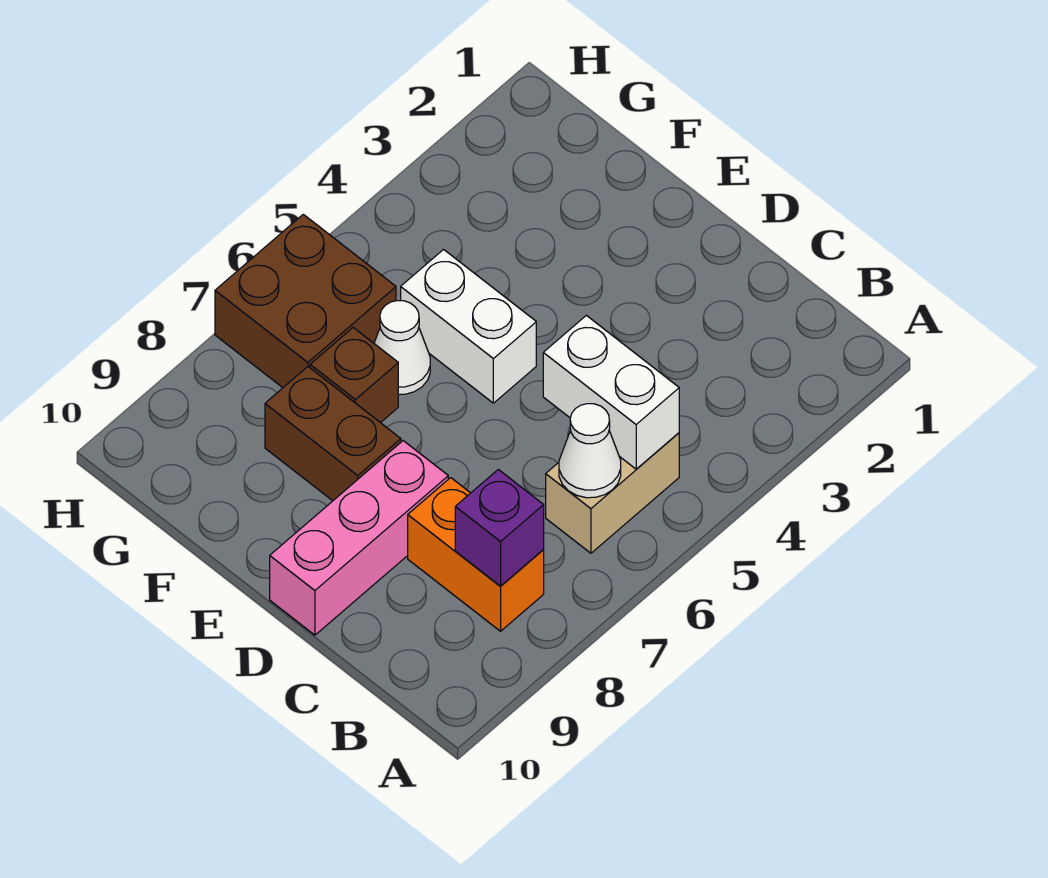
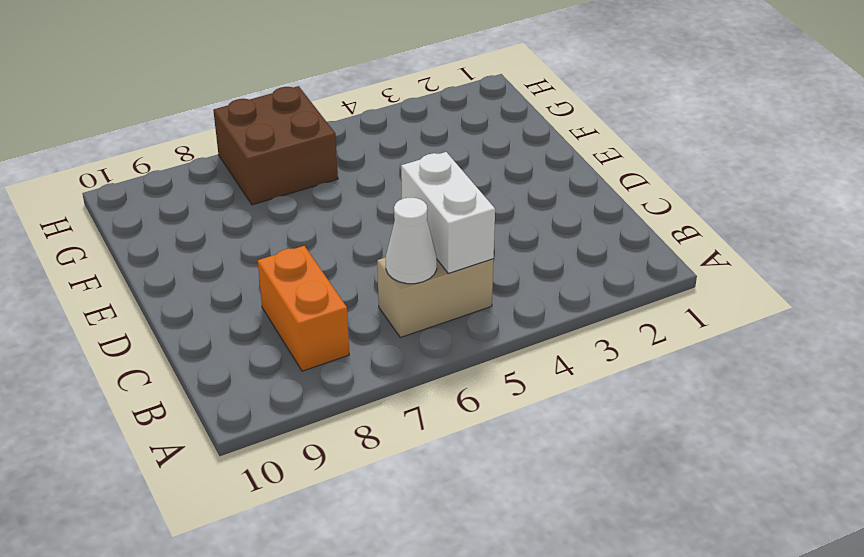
none -> pink brick D8:D10 level 1
none -> white brick E5:F5 level 1

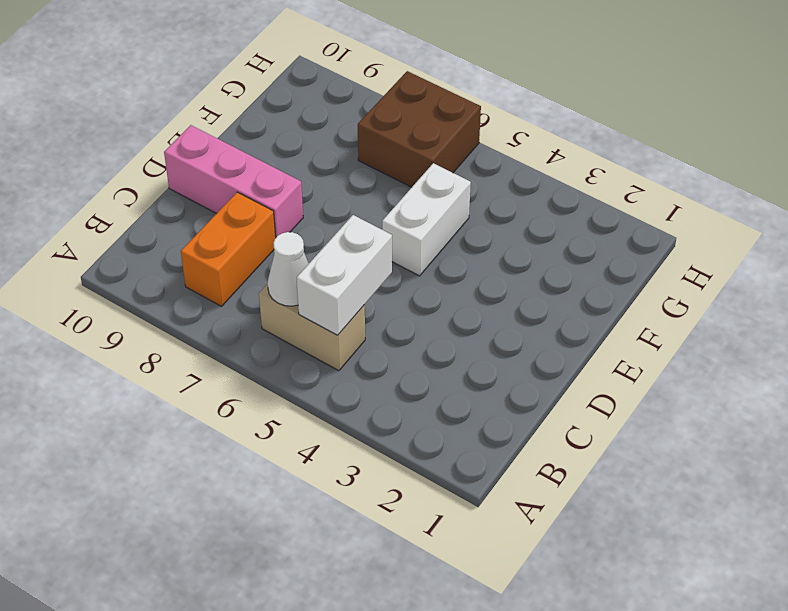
none -> brown brick E8:F8 level 1
none -> white cone F6 level 1

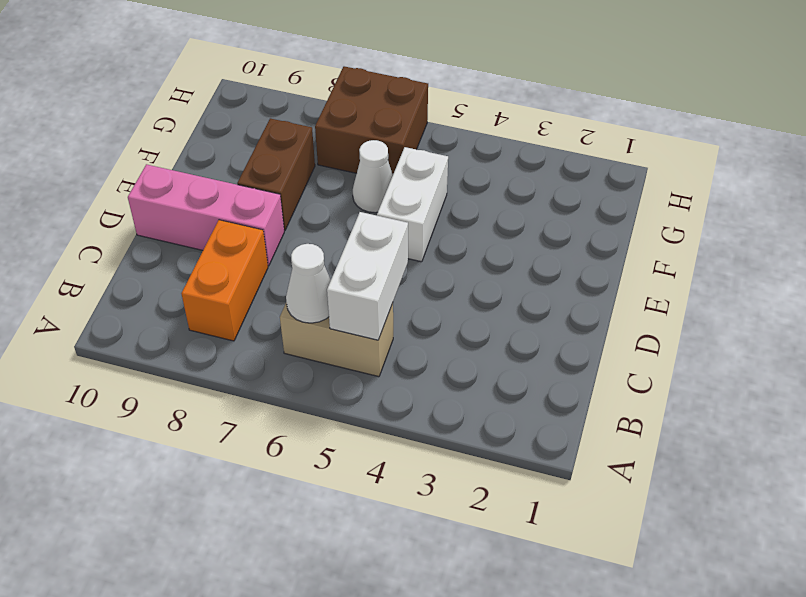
none -> brown brick F7 level 1
none -> purple brick B8 level 2

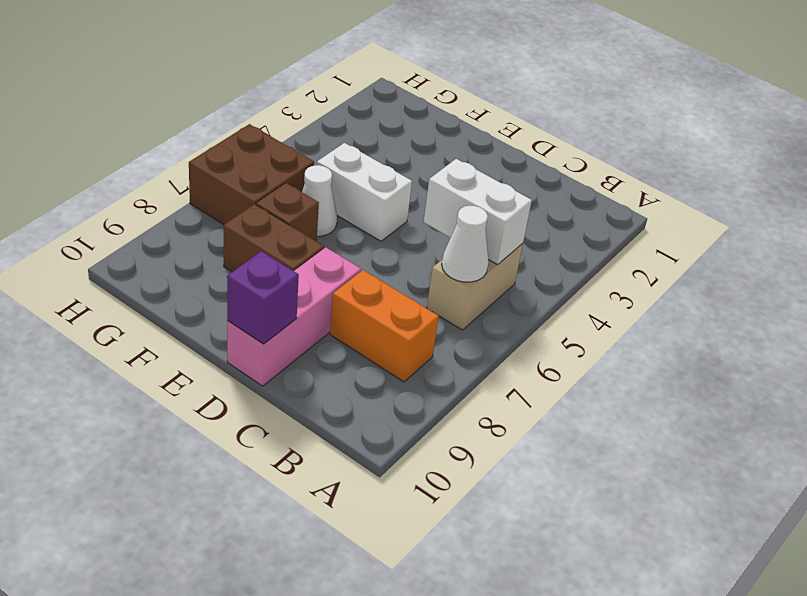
purple brick D10 level 2 -> purple brick B8 level 2

